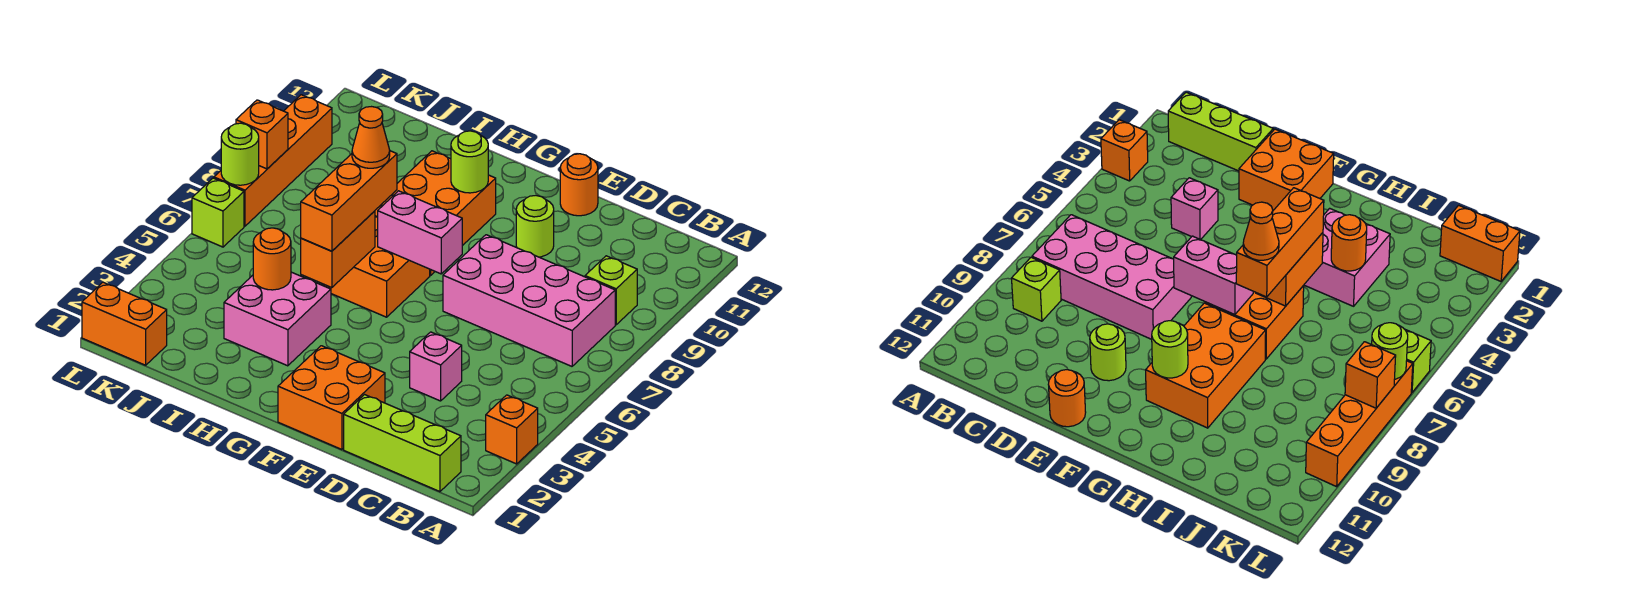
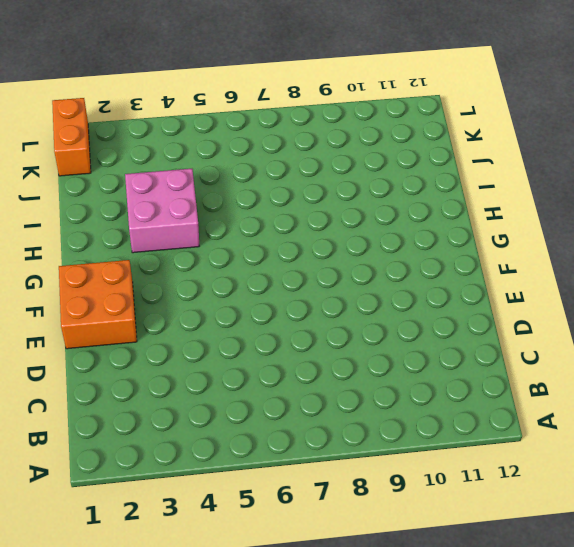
none -> orange brick A3 level 1
none -> lime brick B1:D1 level 1
none -> pink brick B7:E8 level 1

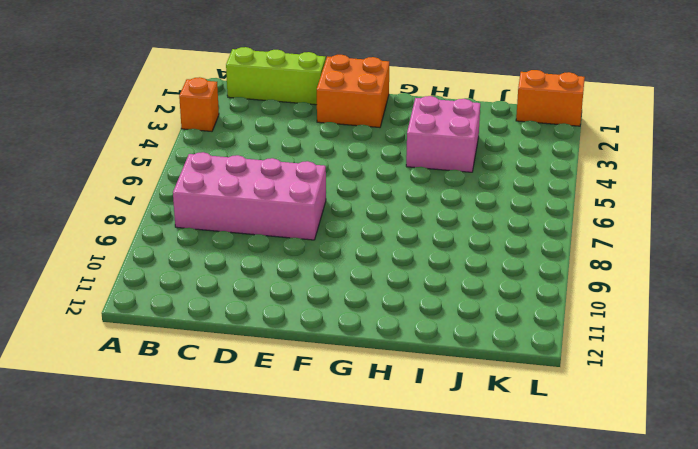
none -> lime brick B9 level 1
none -> pink brick D4 level 1
none -> lime round brick E10 level 1

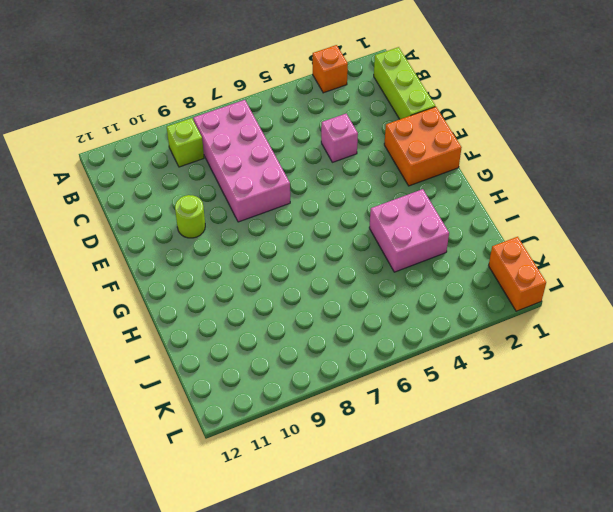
none -> orange round brick E12 level 1
none -> orange brick G6:H7 level 1
none -> orange brick G8:H10 level 1

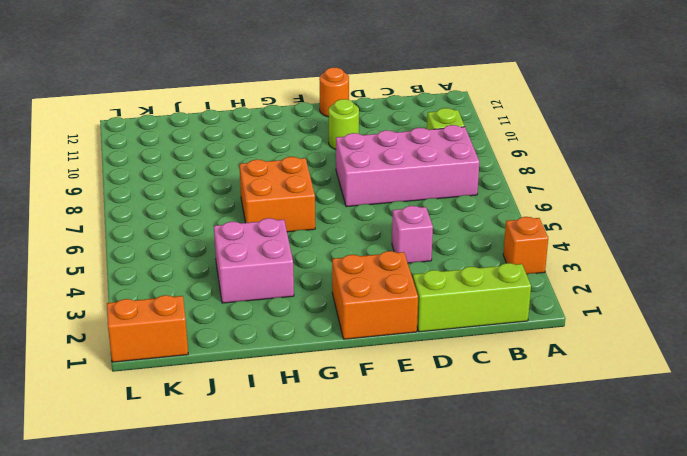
none -> orange brick G8:H10 level 1
none -> lime brick L6 level 1
none -> orange brick L7:L10 level 1

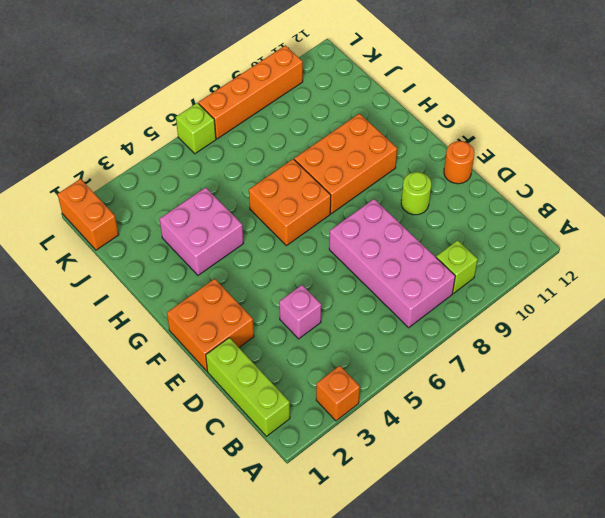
none -> pink brick F7:G7 level 2
none -> lime round brick G10 level 2
none -> orange brick H5:H6 level 2

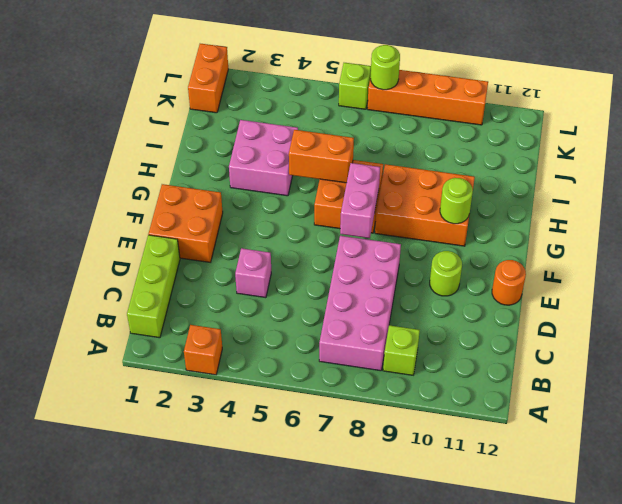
none -> orange round brick I4 level 2
none -> orange brick L8 level 2
none -> orange brick H5:H7 level 3

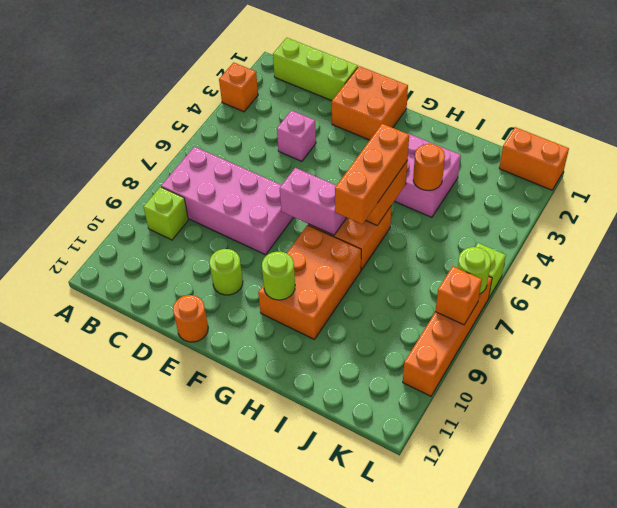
none -> orange cone H7 level 4

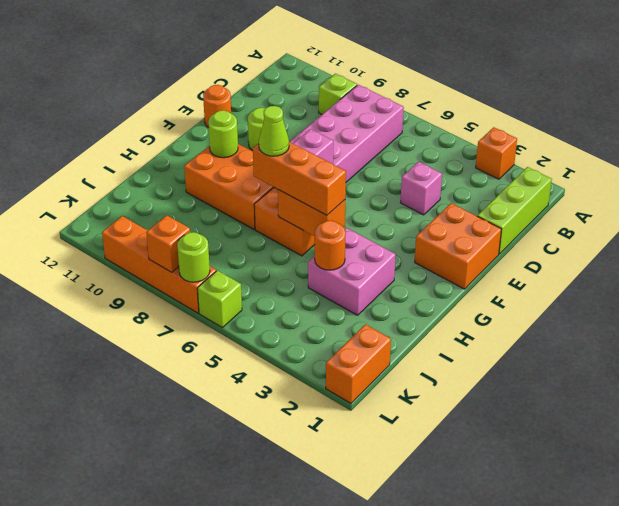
lime cone H7 level 4 -> orange cone H7 level 4

